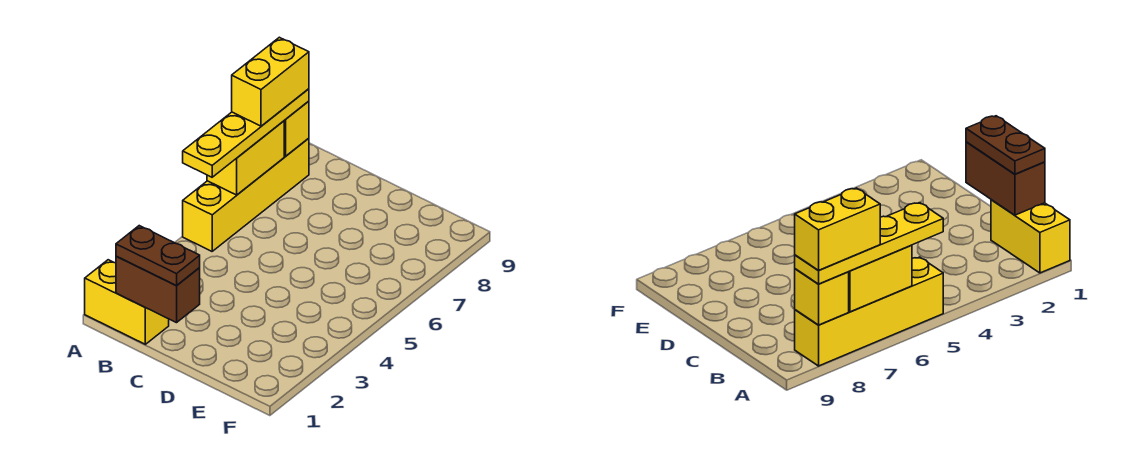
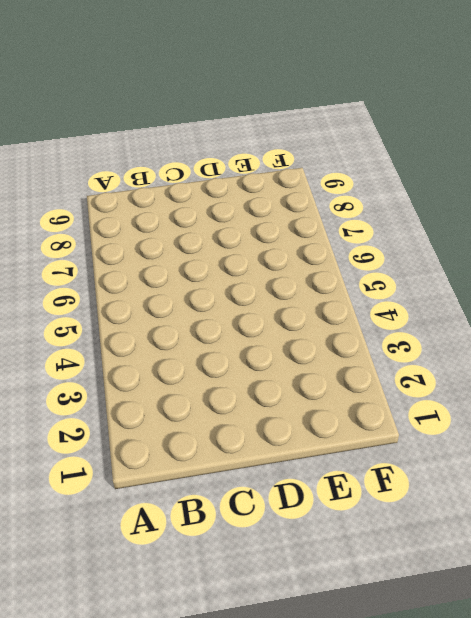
none -> yellow brick A1:B1 level 1
none -> yellow brick A5:A8 level 1

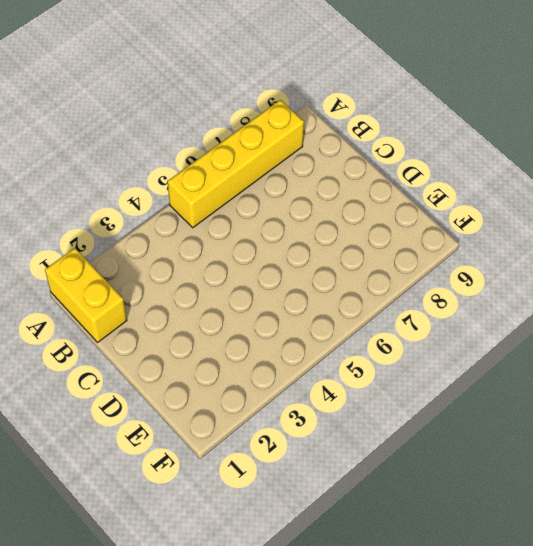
none -> yellow brick A6:A7 level 2
none -> yellow brick A8 level 2

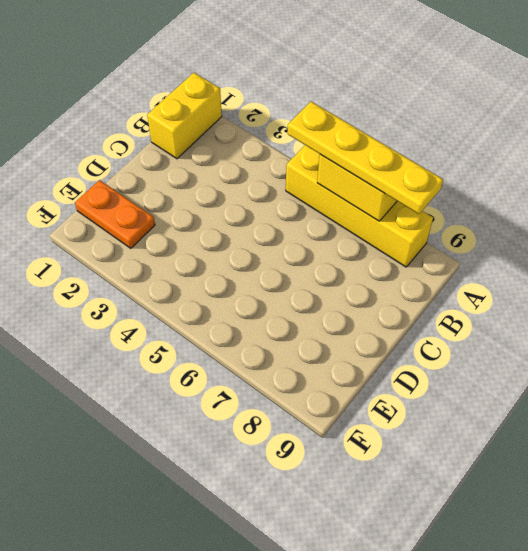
orange plate E1:E2 level 1 -> none
none -> yellow brick A8 level 2
none -> brown brick B1:C1 level 2

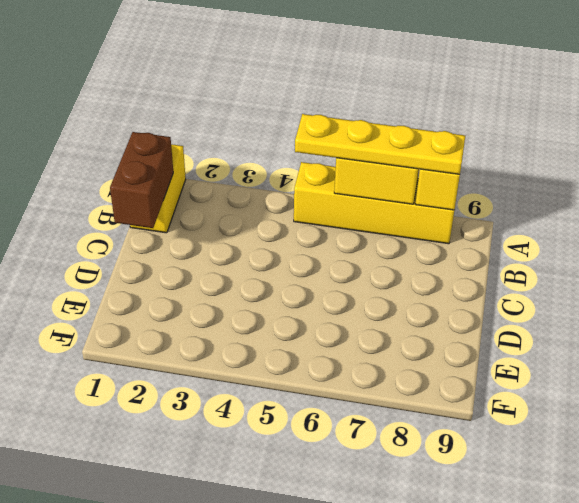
none -> brown plate B1:C1 level 3
none -> yellow brick A7:A8 level 4

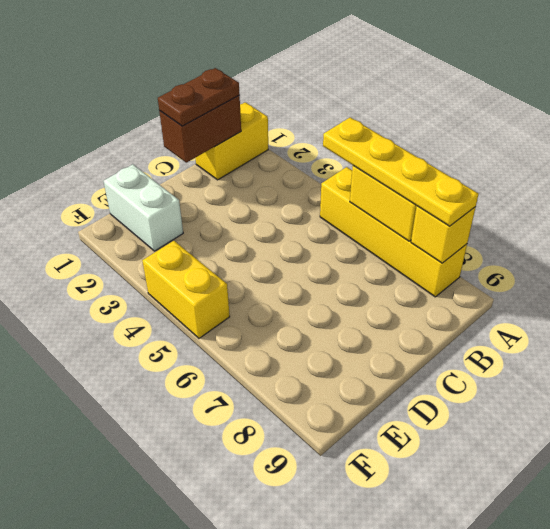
white brick E1:E2 level 1 -> none
yellow brick F4:F5 level 1 -> yellow brick A7:A8 level 4

